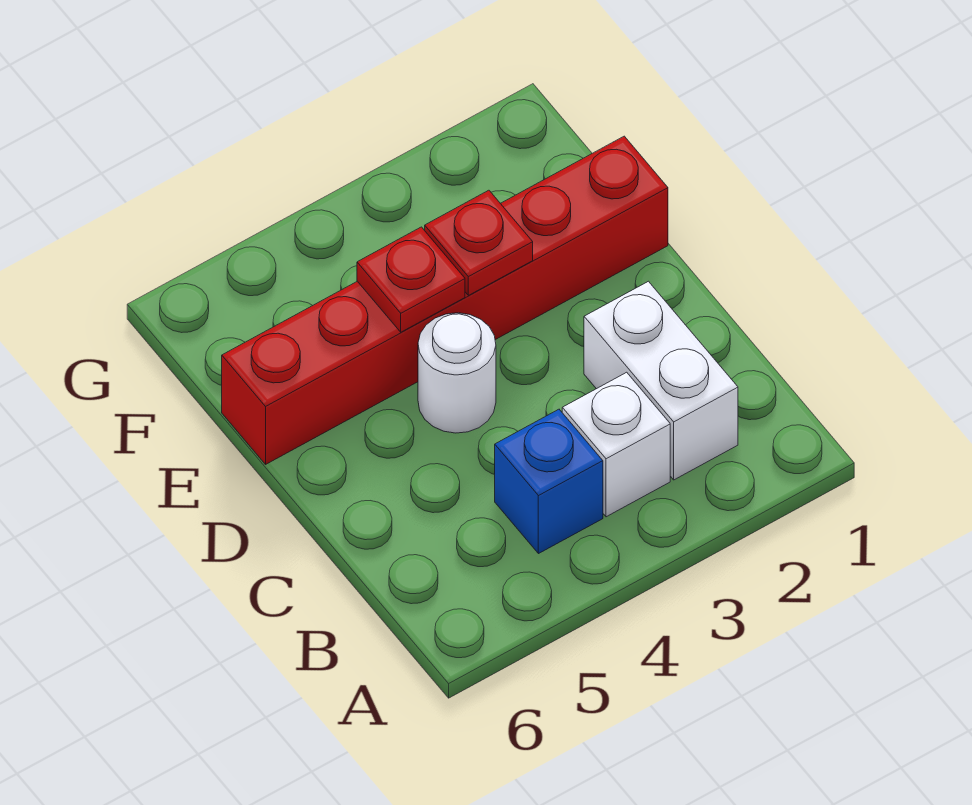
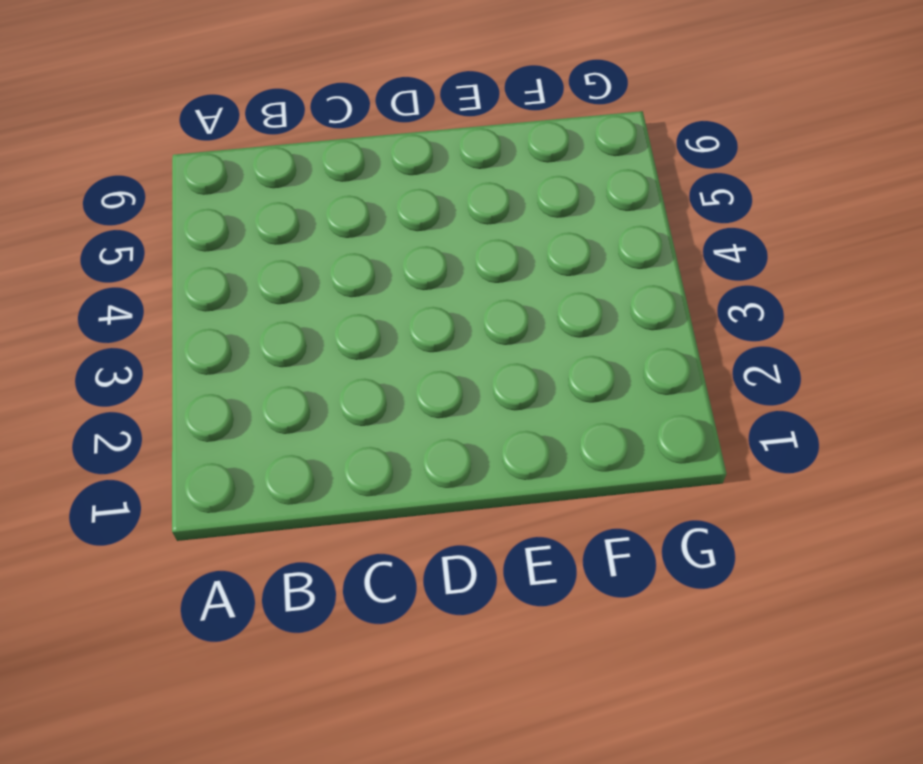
none -> white brick B2:C2 level 1
none -> white brick B3 level 1

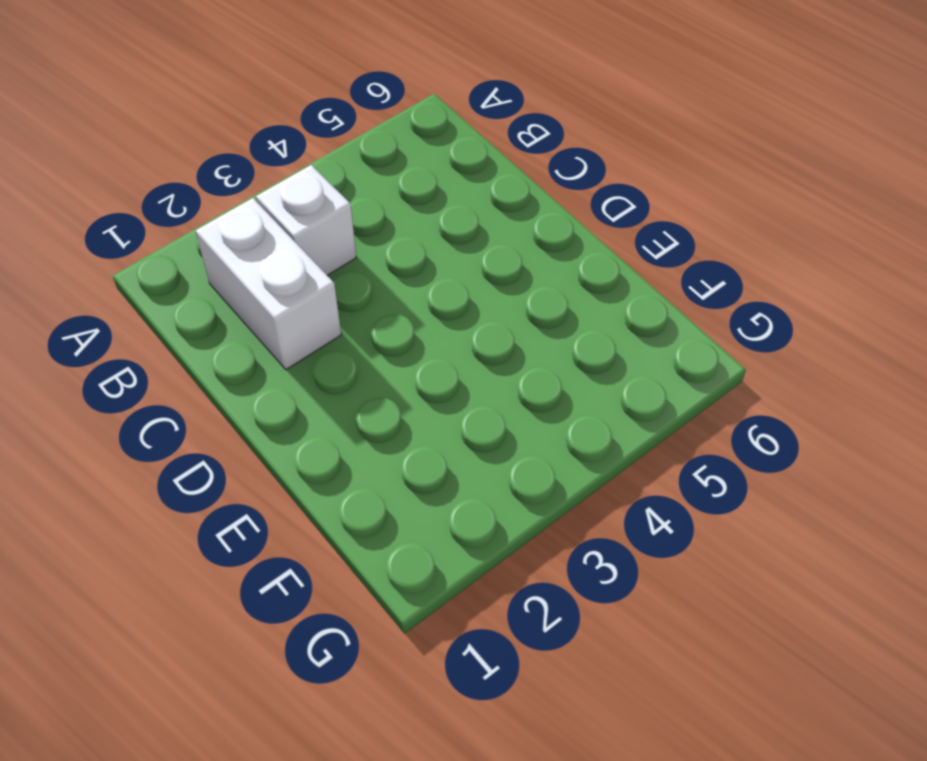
none -> blue brick B4 level 1
none -> white round brick D4 level 1

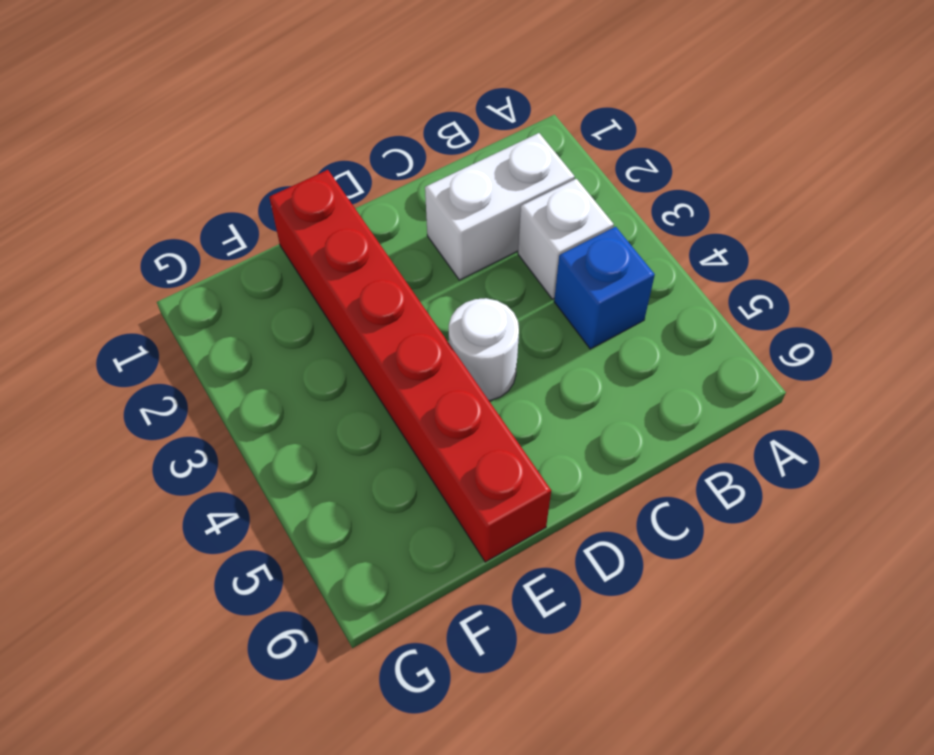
none -> red plate E3 level 2
none -> red plate E4 level 2

